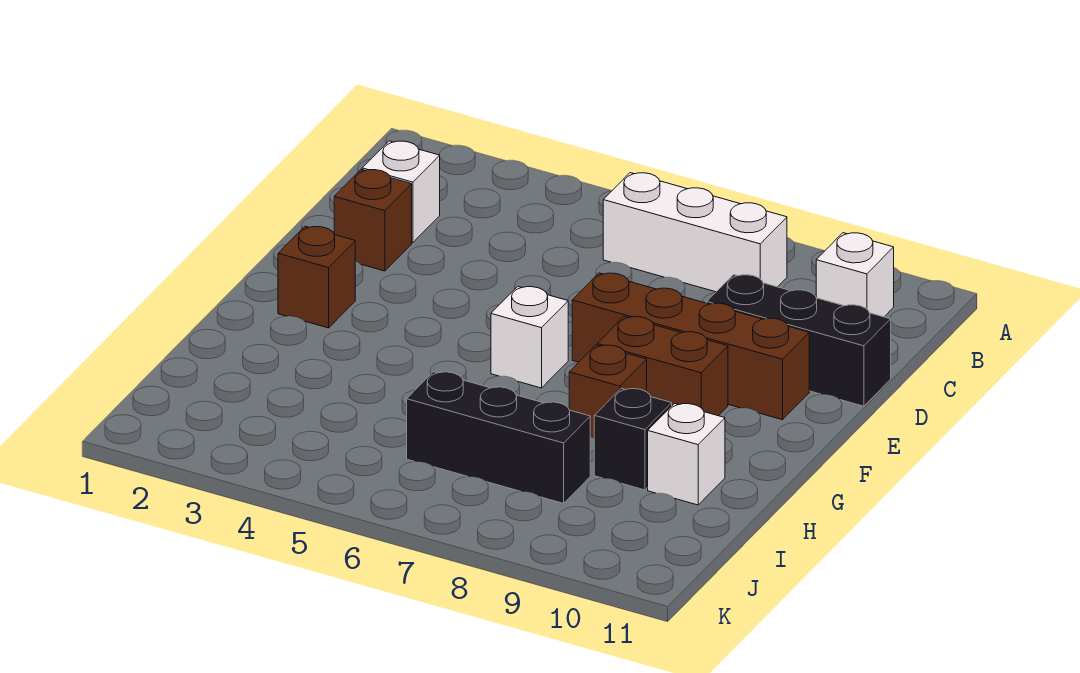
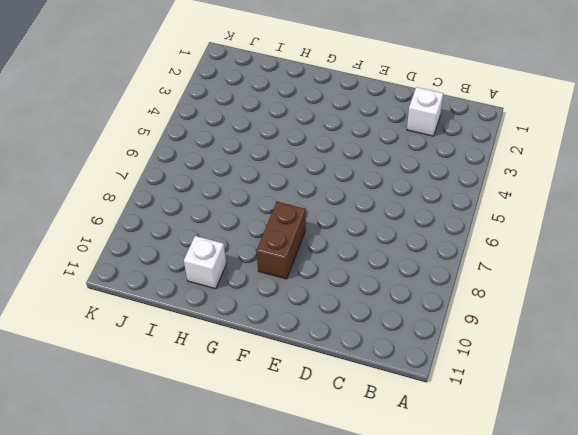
none -> white brick B6:B8 level 1
none -> white brick B10 level 1
none -> brown brick D2 level 1

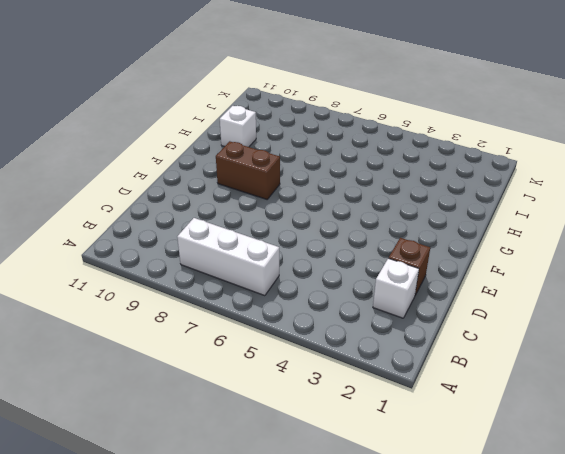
none -> white brick B10 level 1
none -> black brick D9:D11 level 1
none -> brown brick E7:E10 level 1

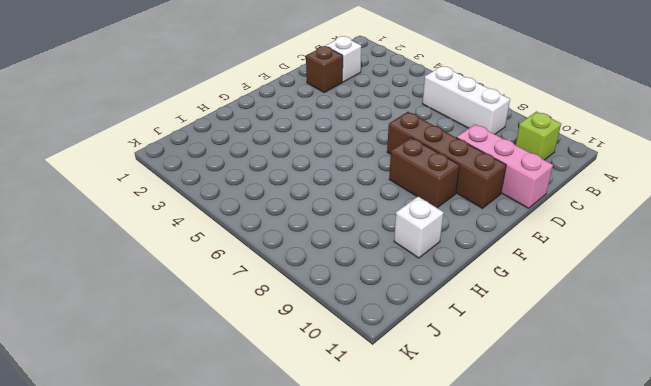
lime brick B10 level 1 -> white brick B10 level 1
pink brick D9:D11 level 1 -> black brick D9:D11 level 1
none -> brown brick F2 level 1
none -> white brick F6 level 1
none -> brown brick G8 level 1

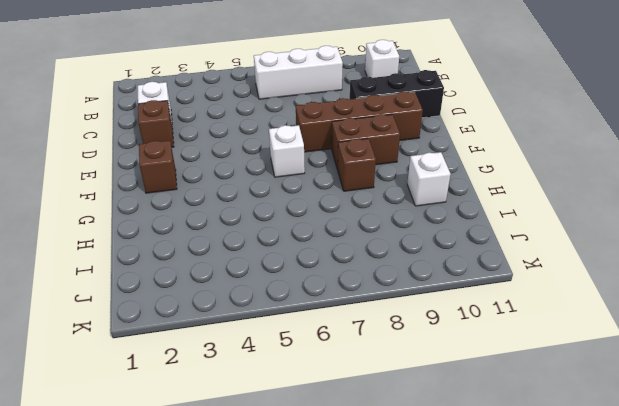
none -> black brick H9 level 1
none -> black brick I6:I8 level 1

